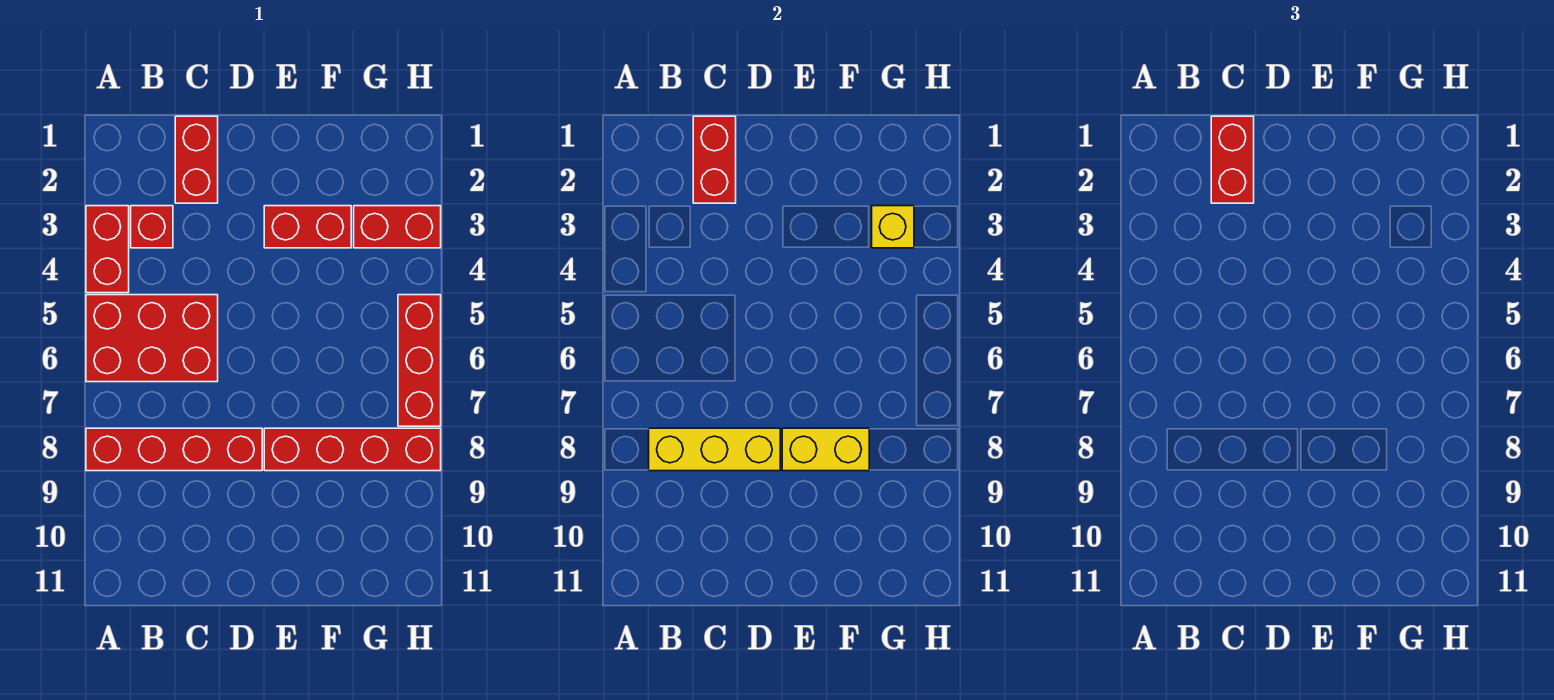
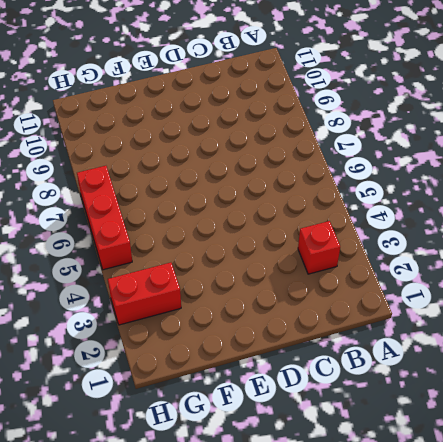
none -> red brick A3:A4 level 1
none -> red brick A5:C6 level 1
none -> red brick A8:D8 level 1

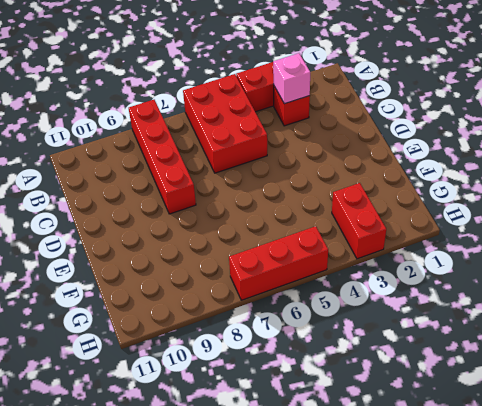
pink brick B3 level 2 -> none
none -> red brick C1:C2 level 1
none -> red brick E3:F3 level 1
none -> red brick E8:H8 level 1

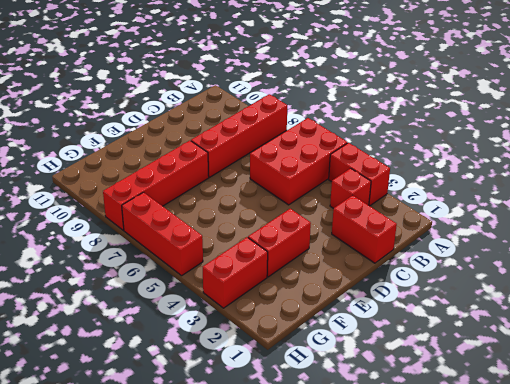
none -> yellow brick B8:D8 level 2
none -> red brick C1:C2 level 2
none -> yellow brick E8:F8 level 2

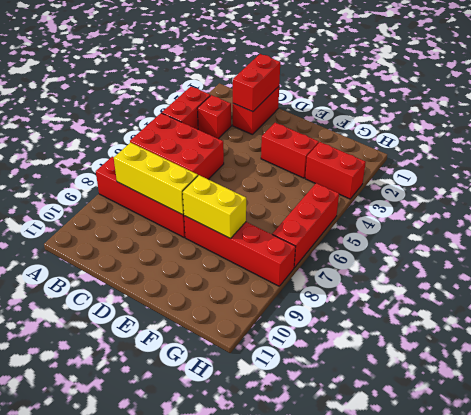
none -> yellow brick G3 level 2
none -> red brick C1:C2 level 3

